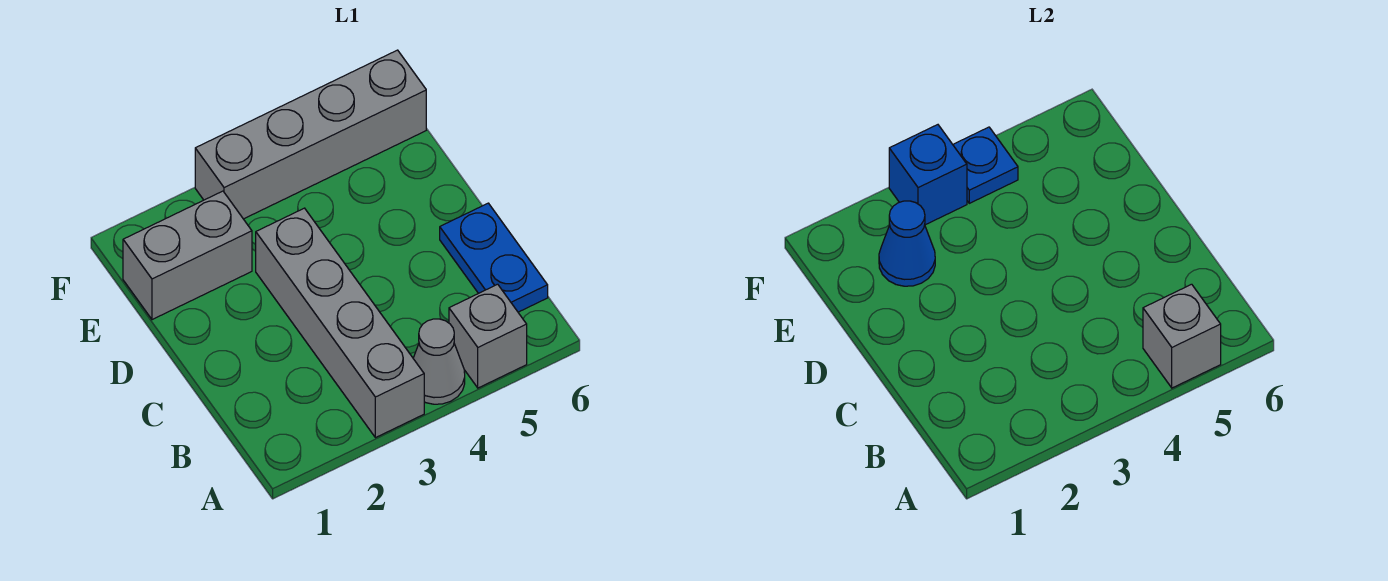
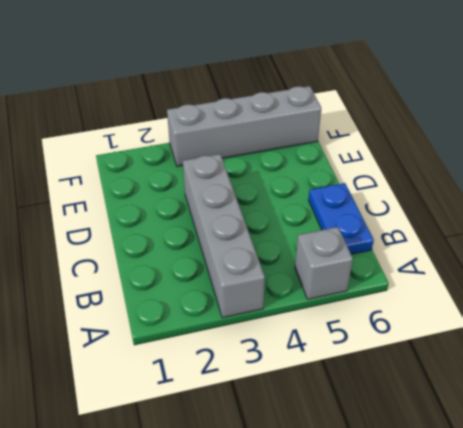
none -> grey cone A4 level 1
none -> grey brick E1:E2 level 1

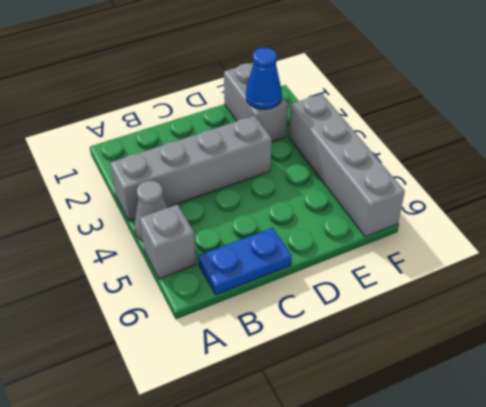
none -> grey brick A5 level 2
none -> blue brick F3 level 2

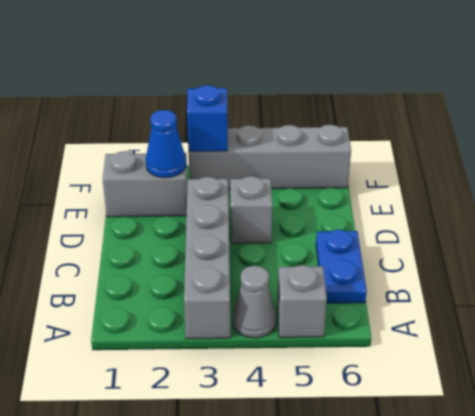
grey brick D4 level 1 -> grey brick A5 level 2
none -> blue plate F4 level 2

